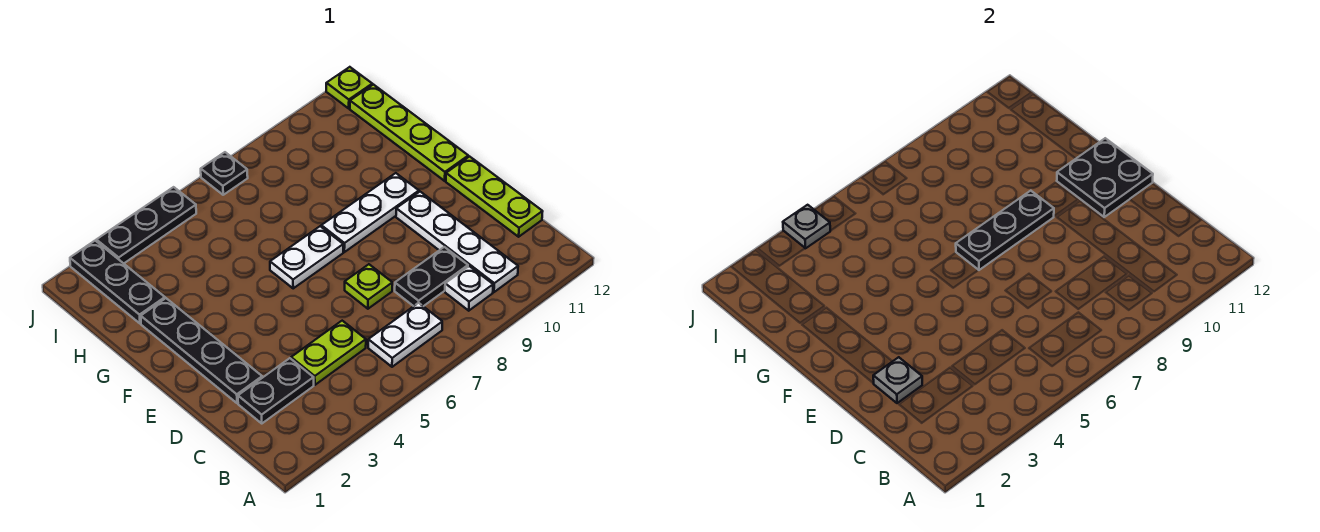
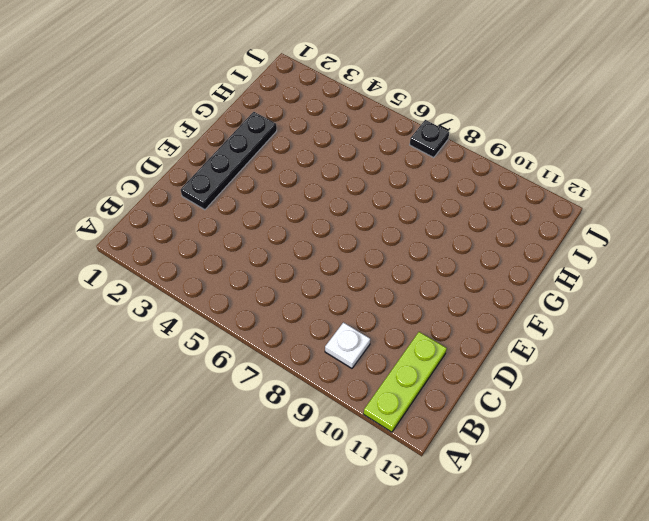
lime plate A11:C11 level 1 -> lime plate C12:E12 level 1
none -> white plate B6:B7 level 1
none -> white plate B10:E10 level 1
none -> black plate C2:C3 level 1

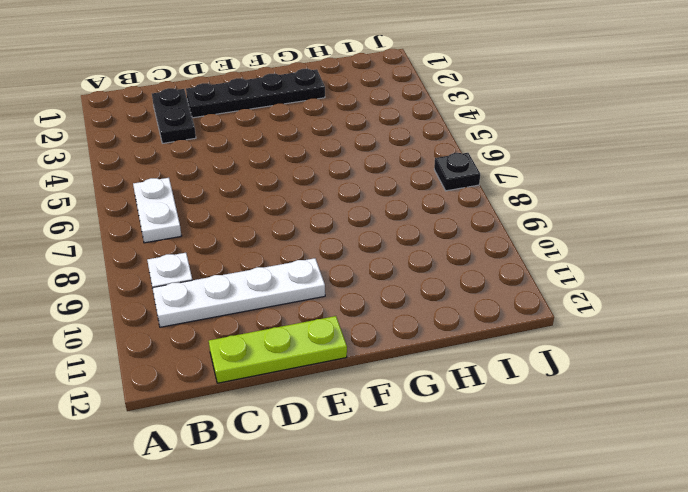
none -> lime plate C4:C5 level 1
none -> black plate C8:C9 level 1
none -> lime plate D7 level 1

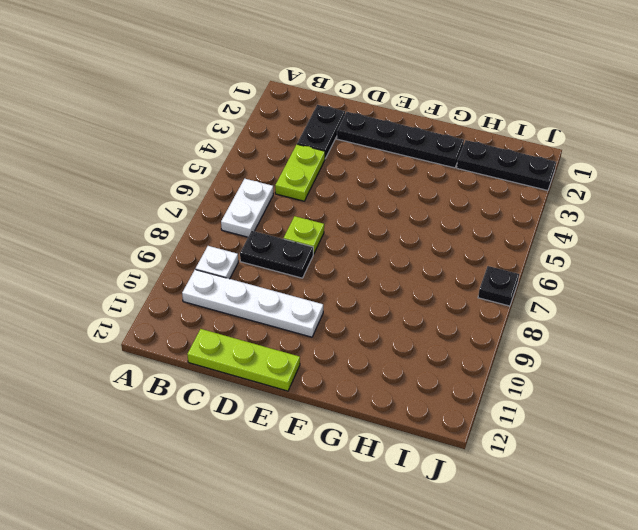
black plate C8:D8 level 1 -> black plate C8:C9 level 1
none -> white plate F6:F7 level 1
none -> white plate F8:F10 level 1
none -> lime plate F12:I12 level 1

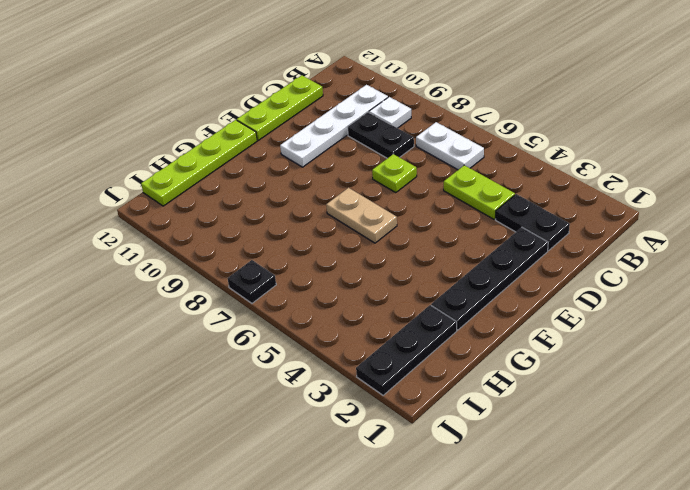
tan plate F6:F7 level 1 -> white plate F6:F7 level 1
none -> white plate F8:F10 level 1
none -> black plate J3:J5 level 1
none -> lime plate J12 level 1

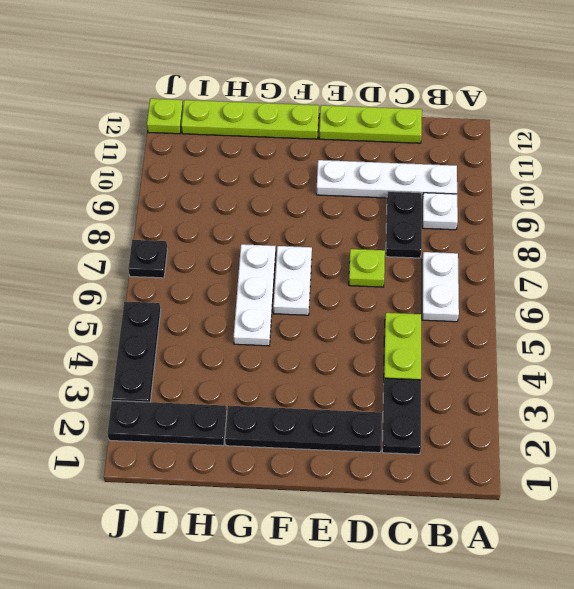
white plate G5:G7 level 1 -> white plate F8:F10 level 1
none -> grey plate D2 level 2
none -> black plate E11:F12 level 2
none -> black plate F7:F9 level 2

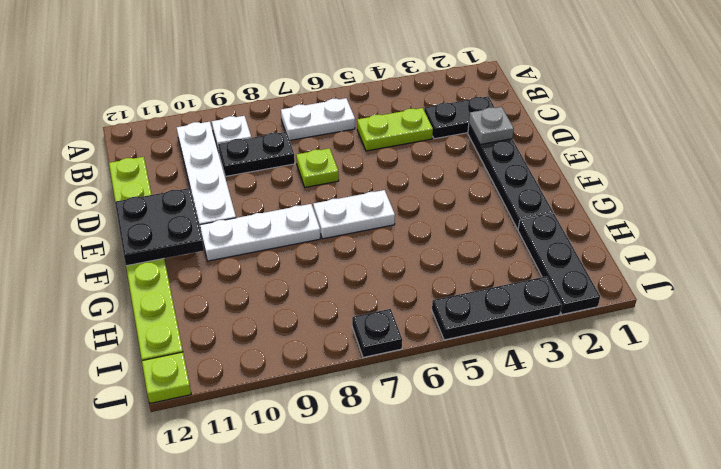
none -> black plate F7:F9 level 2
none -> grey plate J4 level 2

